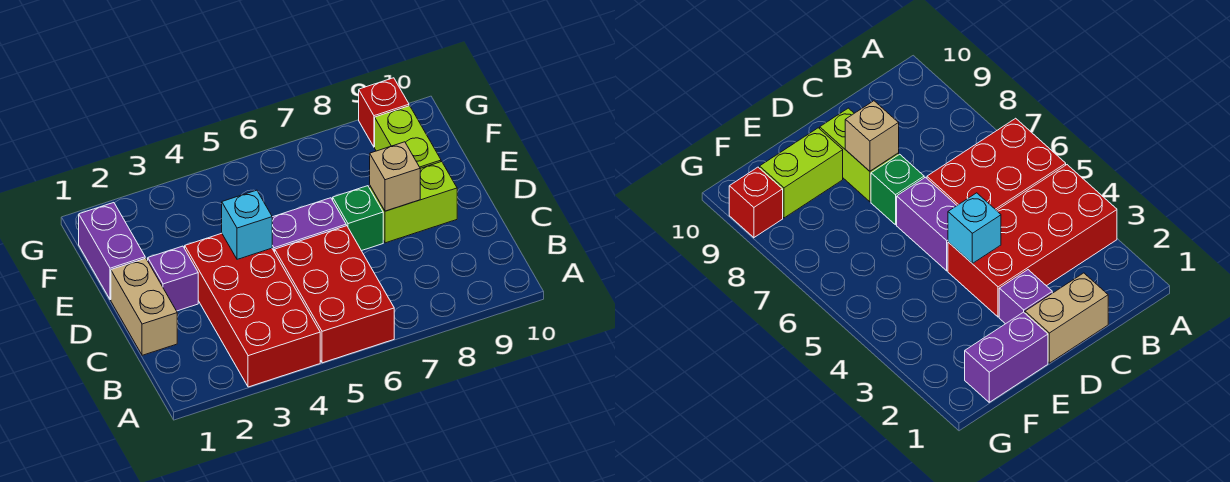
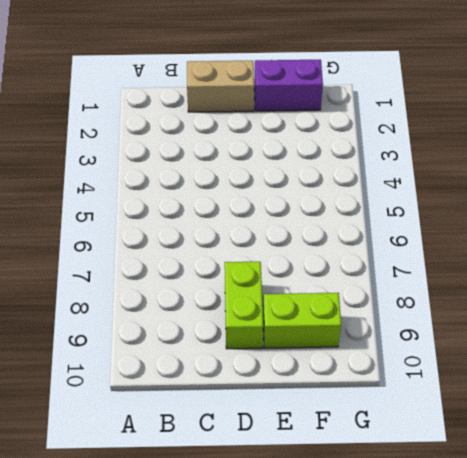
none -> red brick A3:D4 level 1
none -> red brick A5:C6 level 1
none -> purple brick D2 level 1

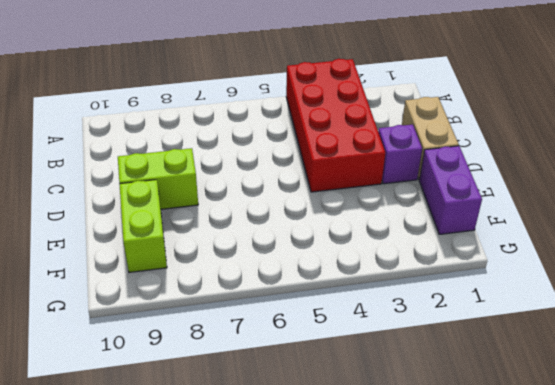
none -> red brick A5:C6 level 1
none -> purple brick D5:D6 level 1
none -> green brick D7 level 1

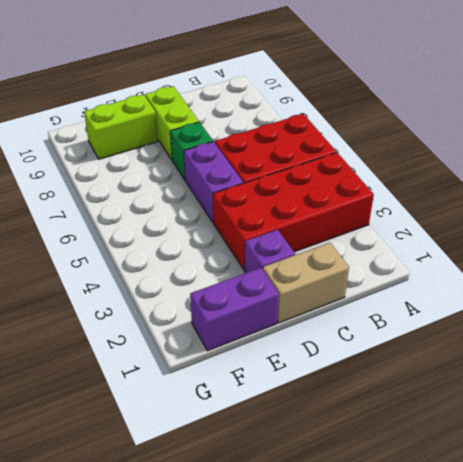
none -> red brick G9 level 1
none -> cyan brick D4 level 2
none -> tan brick D8 level 2

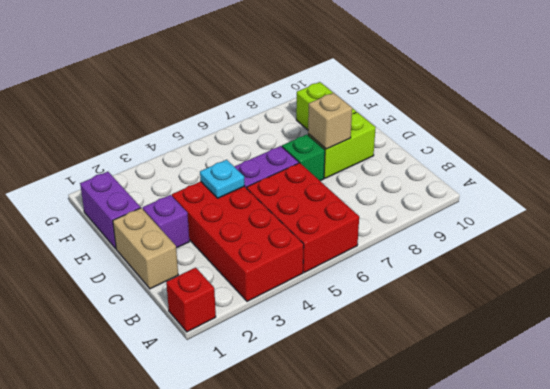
red brick A1 level 1 -> red brick G9 level 1
cyan plate D4 level 2 -> cyan brick D4 level 2

